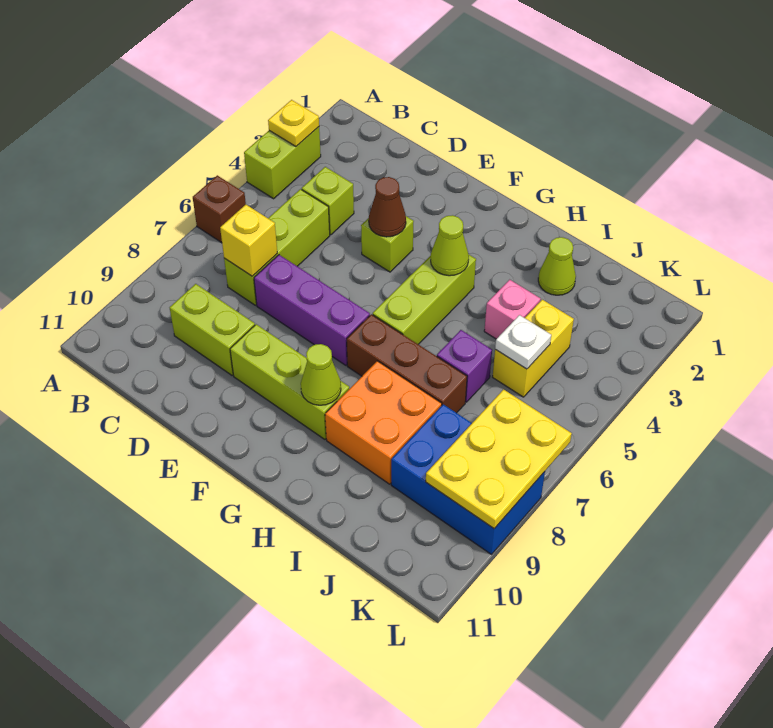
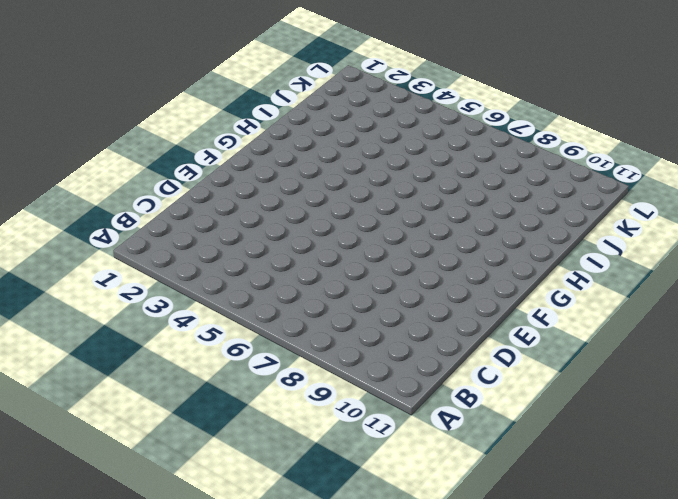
none -> lime brick A3:A4 level 1
none -> brown brick A6 level 1
none -> lime brick C4 level 1

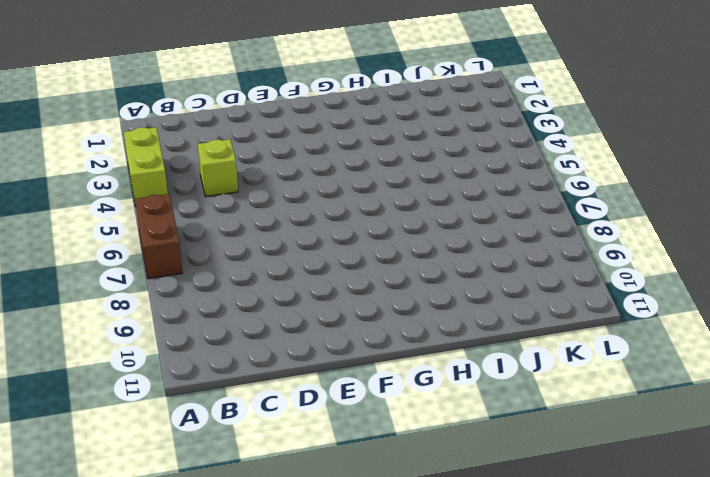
brown brick A6:A7 level 1 -> brown brick A6 level 1
none -> lime brick C5:C7 level 1
none -> lime brick C9:D9 level 1
none -> purple brick D7:F7 level 1

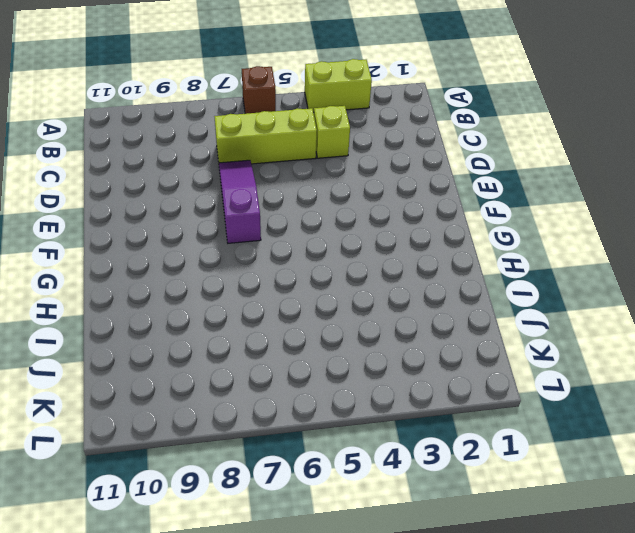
purple slope D7:F7 level 1 top F -> purple brick D7:F7 level 1
none -> lime brick C9:D9 level 1
none -> lime brick E4 level 1
none -> lime brick E9:G9 level 1

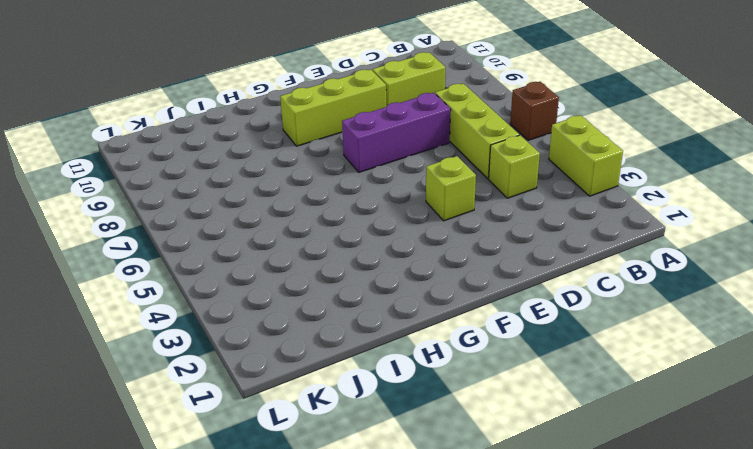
none -> lime brick G4:G6 level 1
none -> brown brick G7:I7 level 1
none -> orange brick H8:I9 level 1

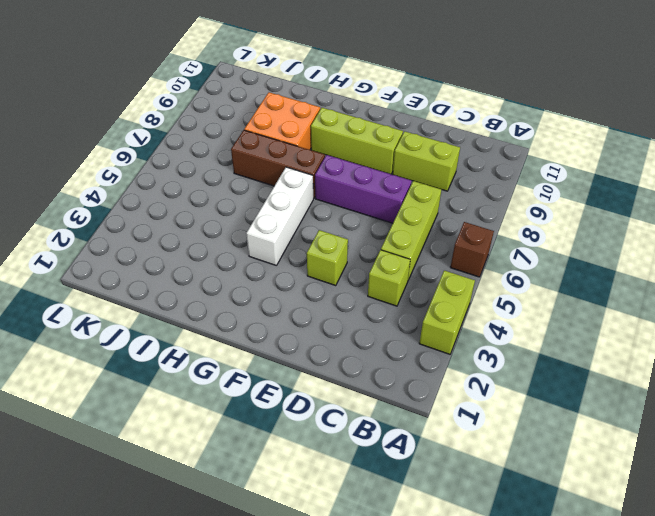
white brick G4:G6 level 1 -> lime brick G4:G6 level 1
none -> lime cone I2 level 1
none -> pink brick I4 level 1
none -> purple brick I6 level 1

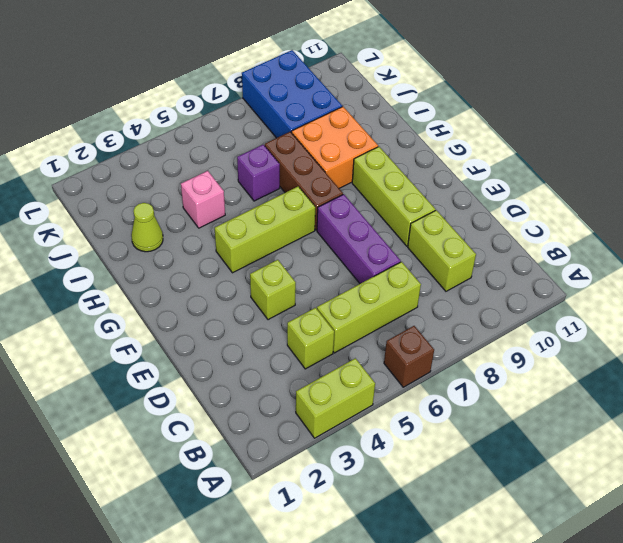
none -> yellow brick J4:J5 level 1
none -> yellow plate A3 level 2
none -> yellow brick C7 level 2

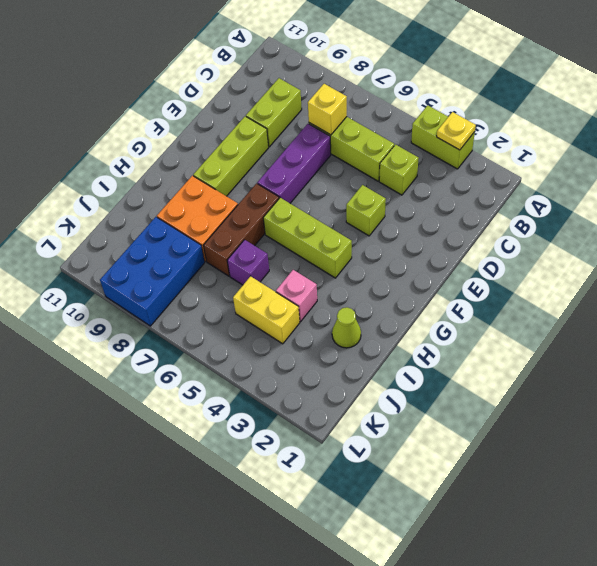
none -> brown brick A6 level 1
none -> brown cone E4 level 2
none -> lime cone G4 level 2

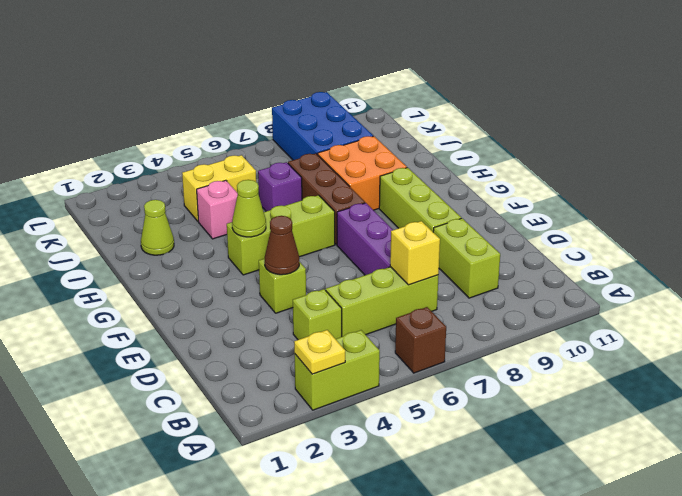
none -> lime cone G9 level 2
none -> white plate J5 level 2
none -> yellow plate K7:L9 level 2

